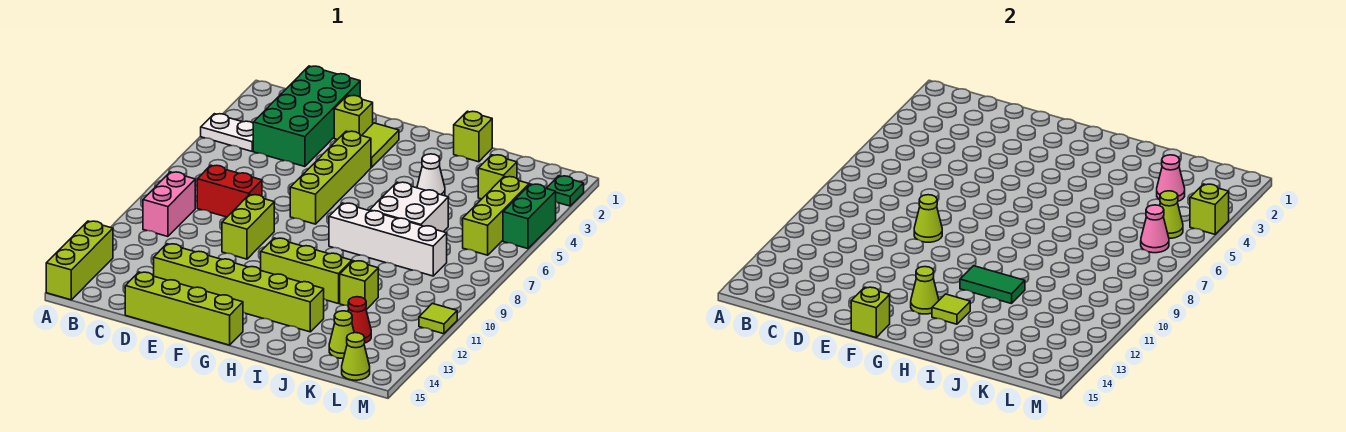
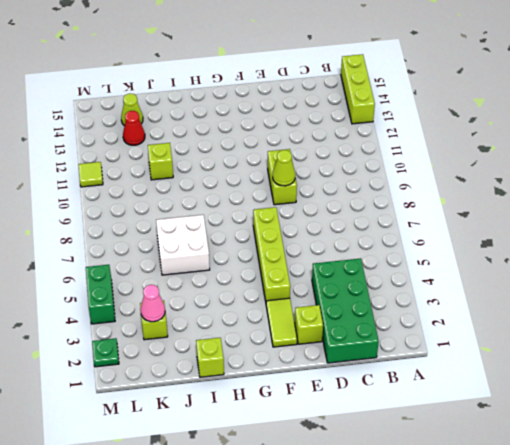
none -> white plate A4:B4 level 1
none -> pink brick B9:B10 level 1
none -> red brick C8:D8 level 1
none -> lime brick D13:I13 level 1

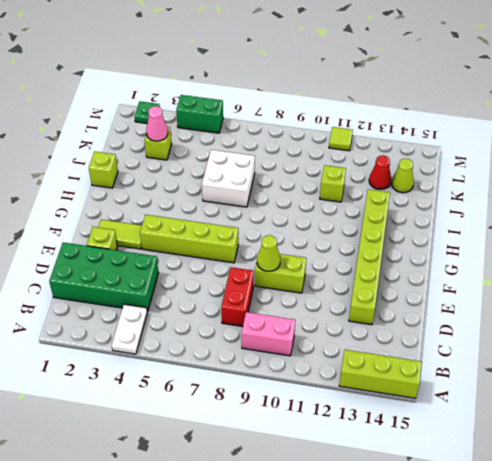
none -> lime brick D15:G15 level 1
none -> lime brick G11:I11 level 1
none -> white brick H8:K8 level 1
none -> white cone I4 level 1

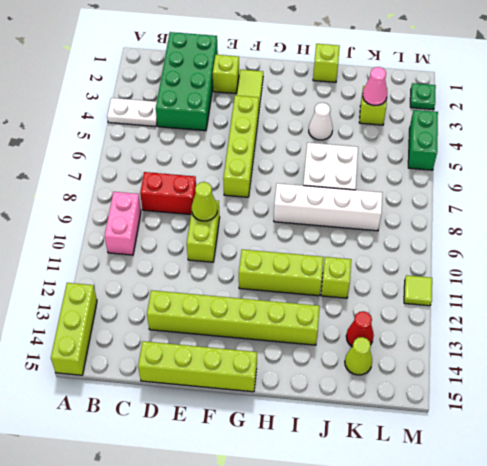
none -> lime brick L4:L6 level 1
none -> lime cone L15 level 1
none -> lime brick F15 level 2
none -> lime cone G13 level 2

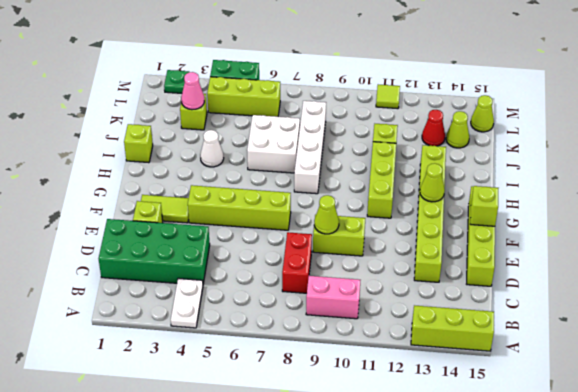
none -> green tile H11:I11 level 2
none -> lime tile H13 level 2
none -> lime cone L5 level 2
none -> pink cone L6 level 2

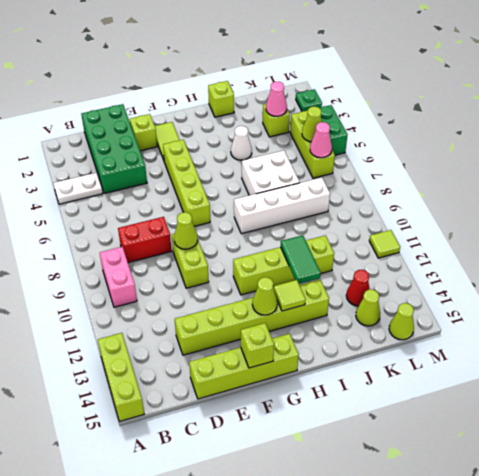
green tile I11:I12 level 2 -> green tile H11:I11 level 2
none -> lime brick M4 level 2

